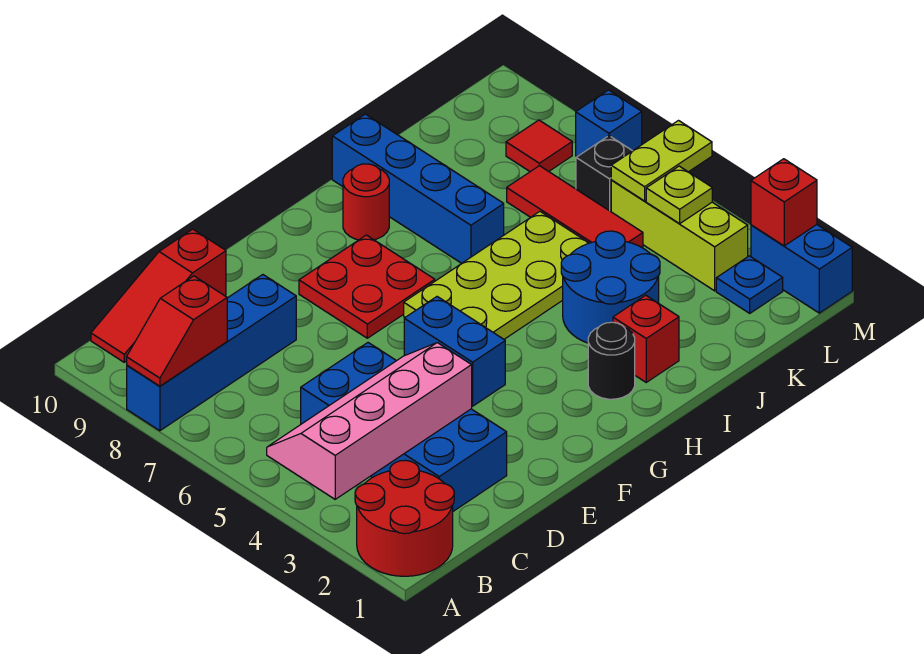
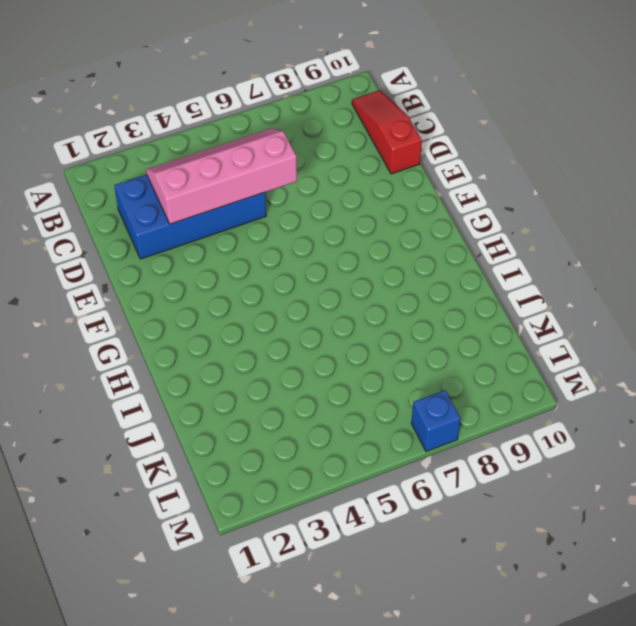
pink slope C3:D6 level 2 top D -> pink slope A3:D4 level 2 top 3
none -> red round brick A1:B2 level 1
none -> blue brick A8:D8 level 1
none -> blue brick F4:F5 level 1

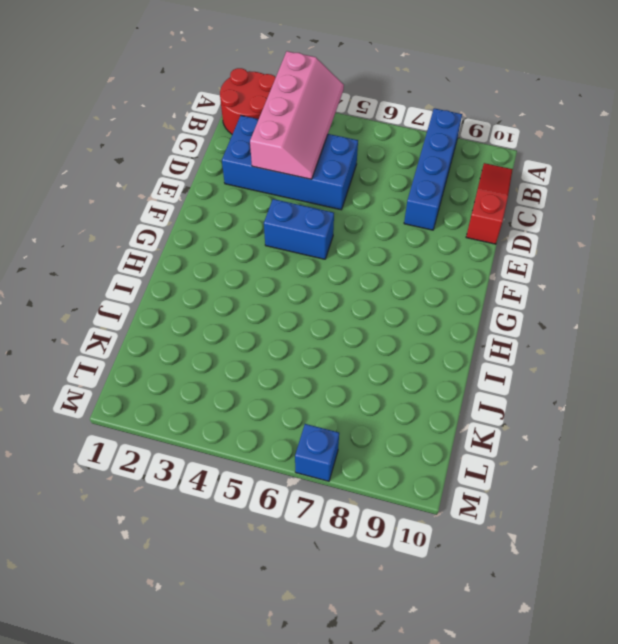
none -> red plate F7:G8 level 1
none -> lime plate G5:J6 level 1
none -> black round brick H2 level 1

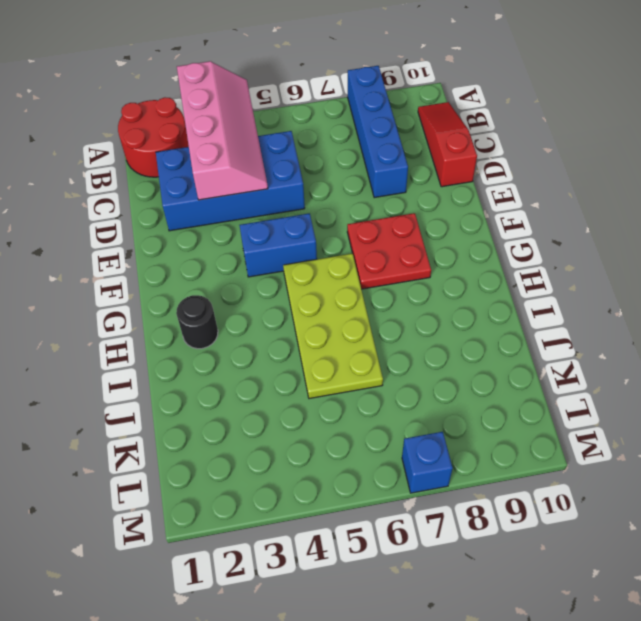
none -> red round brick H9 level 1
none -> red brick I2 level 1
none -> blue round brick I3:J4 level 1

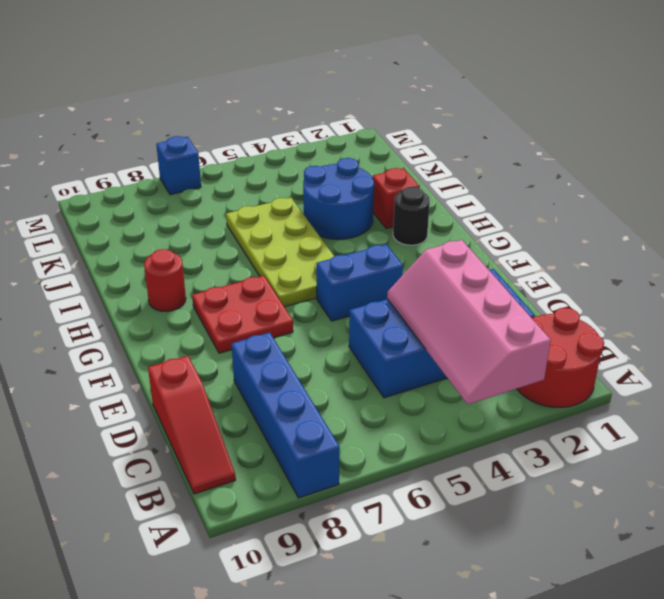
none -> blue brick I7:I10 level 1
none -> red tile K5:K7 level 1
none -> blue plate L2 level 1

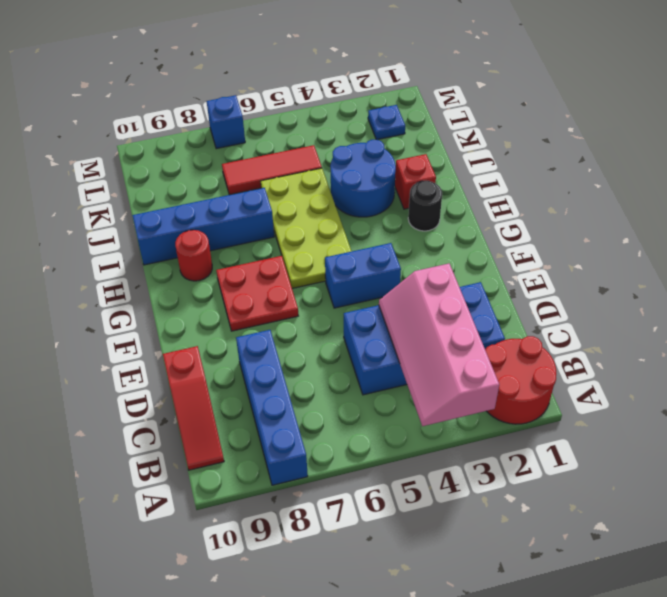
none -> lime brick L3:L5 level 1
none -> black brick L6 level 1
none -> red tile L8 level 1

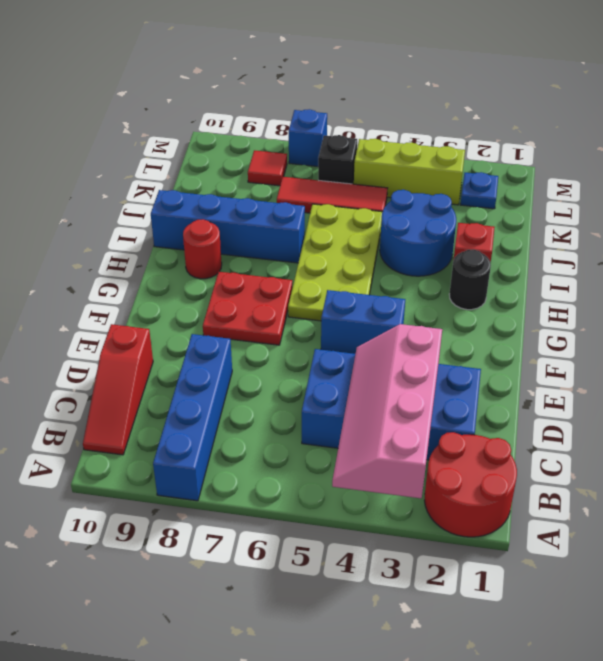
none -> blue brick M1:M2 level 1
none -> red slope A8:B8 level 2 top B
none -> lime plate L4 level 2

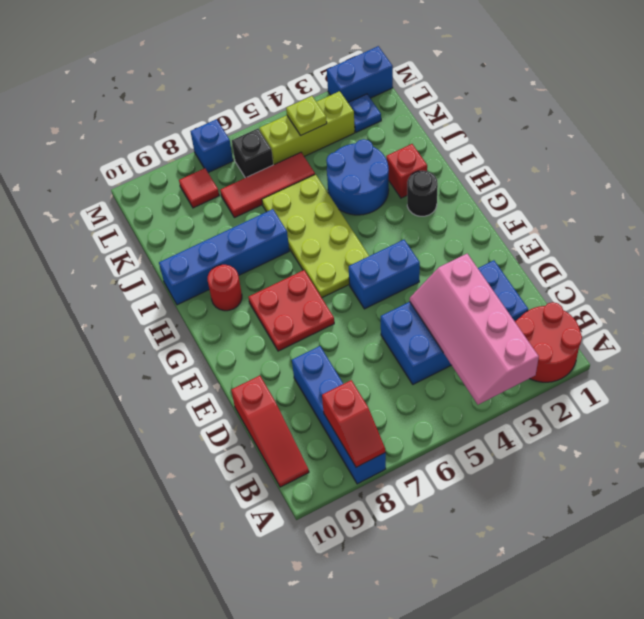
none -> lime plate L5:M5 level 2
none -> red brick M2 level 2

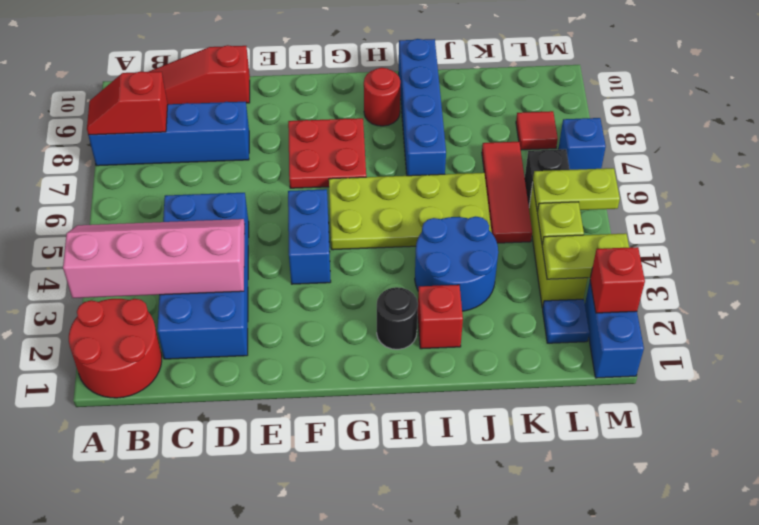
lime plate L3:M3 level 2 -> none

